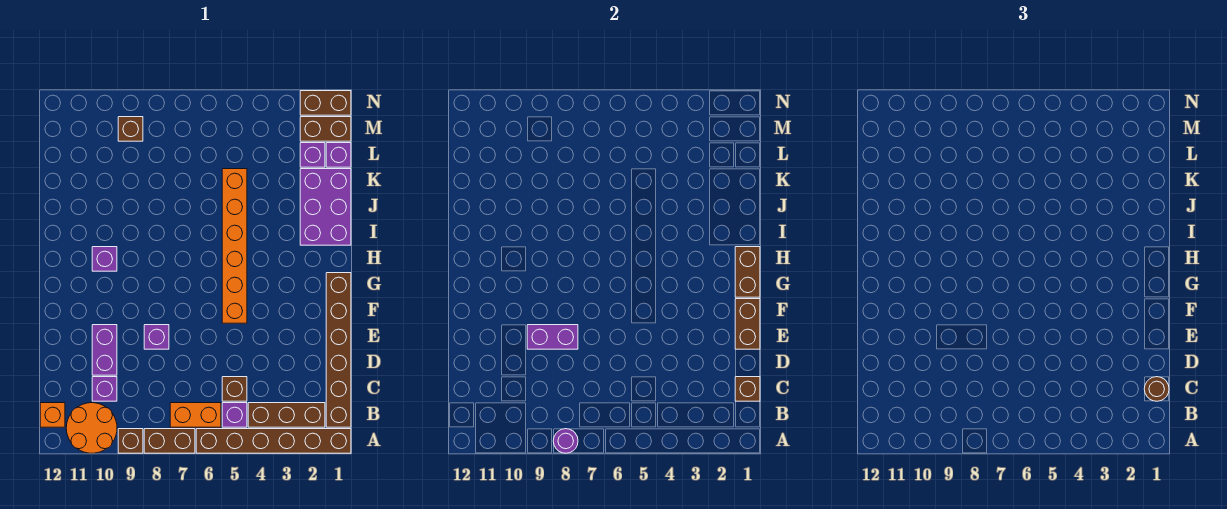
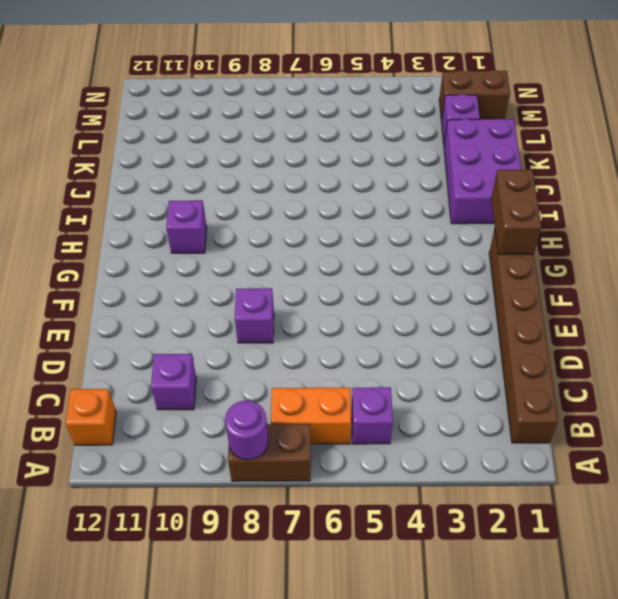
none -> brown brick A1:A6 level 1
none -> brown brick A9 level 1
none -> orange round brick A10:B11 level 1

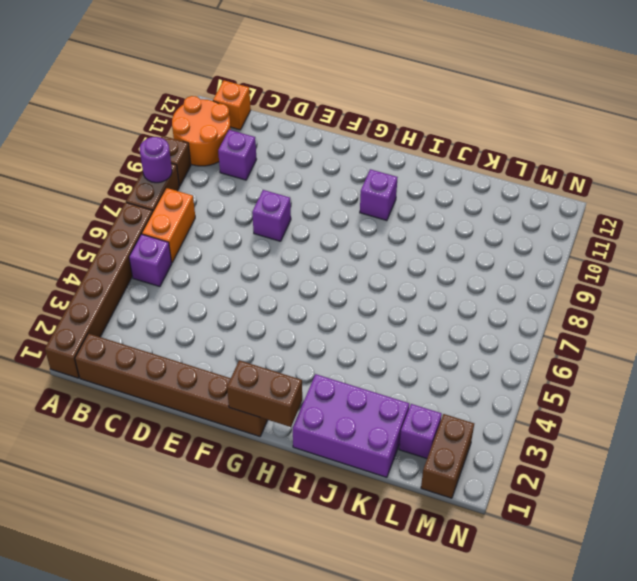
none -> brown brick B2:B4 level 1
none -> brown brick C5 level 1
none -> purple brick D10:E10 level 1

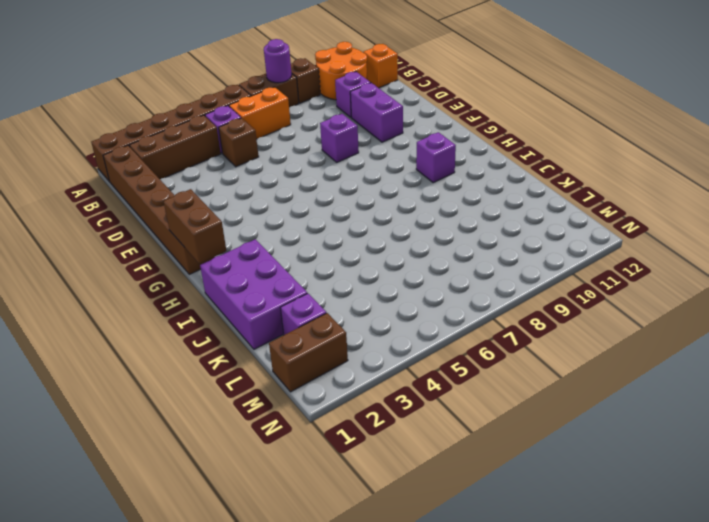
none -> orange brick F5:K5 level 1
none -> purple brick L1 level 1
none -> brown brick M9 level 1

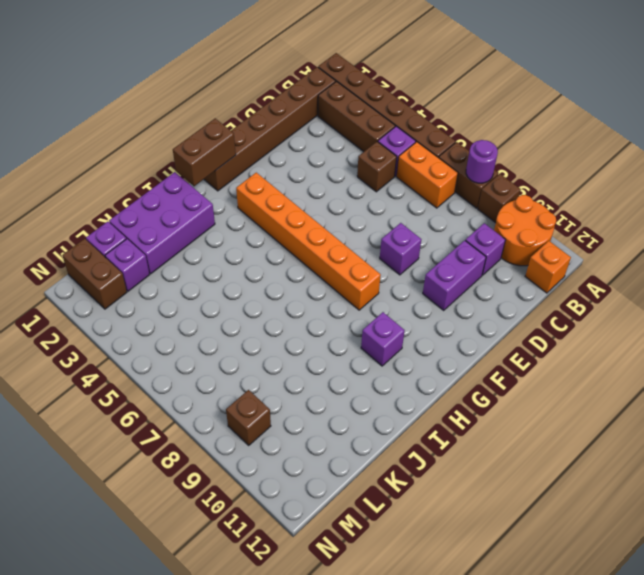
orange brick G3:G8 level 1 -> orange brick F5:K5 level 1
none -> brown brick N1:N2 level 1
none -> brown brick C1 level 2
none -> brown brick E1:F1 level 2

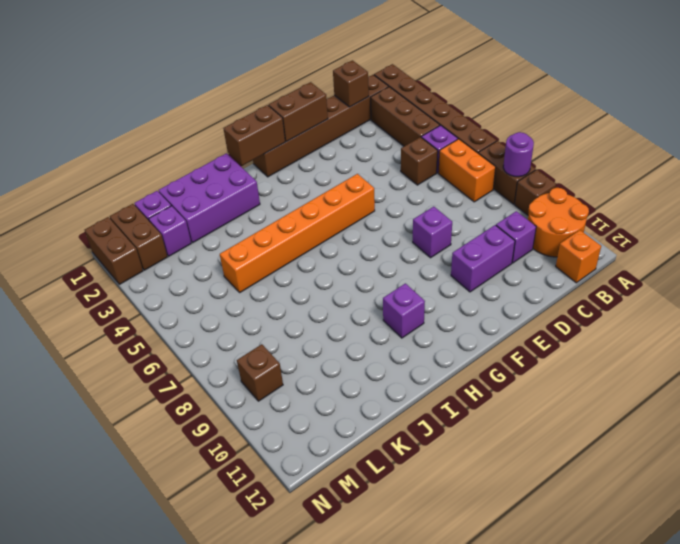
none -> purple brick E8:E9 level 2
none -> brown round brick C1 level 3

